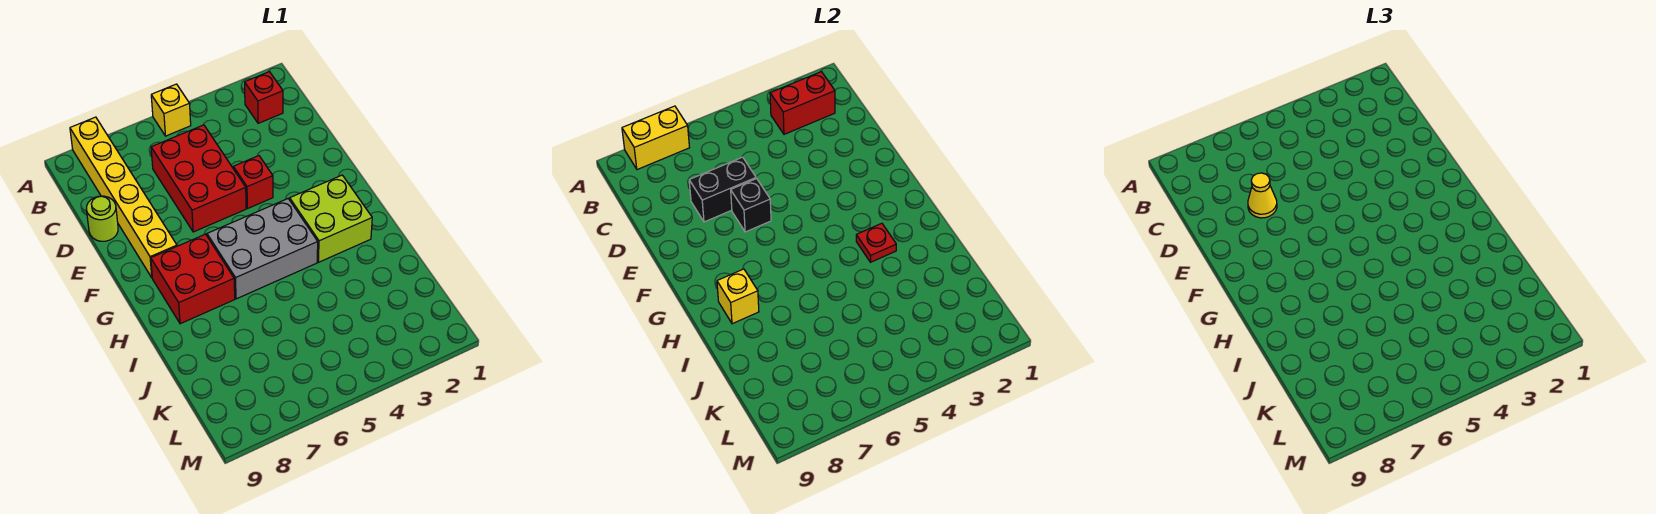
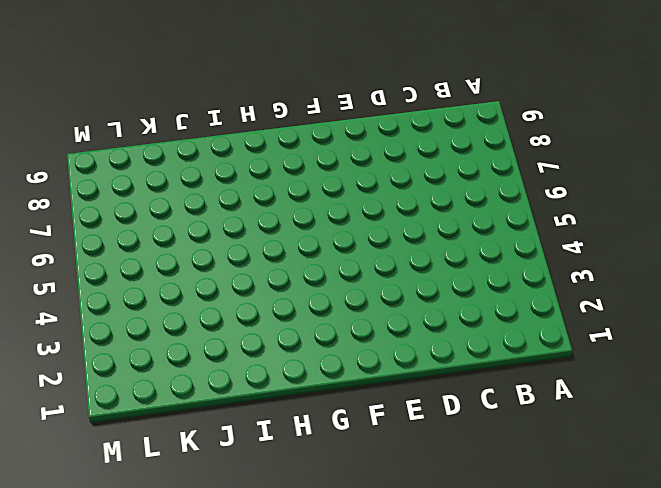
none -> yellow brick A5 level 1
none -> yellow brick A8:F8 level 1
none -> red brick B2 level 1

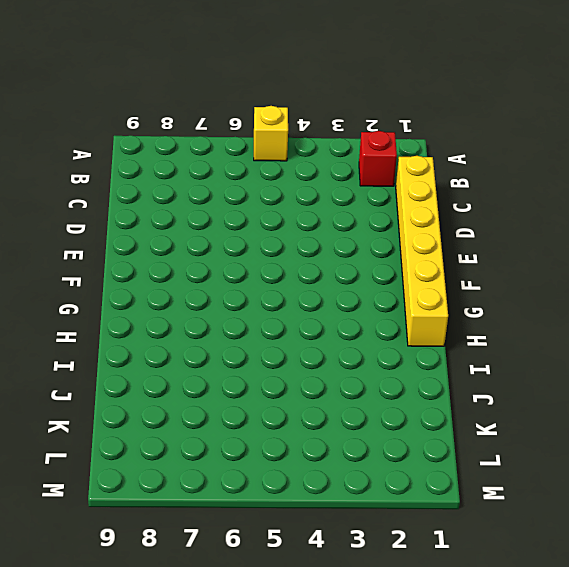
yellow brick C1:H1 level 1 -> yellow brick A8:F8 level 1
none -> red brick C5:E6 level 1
none -> lime round brick D9 level 1
none -> red brick E4 level 1

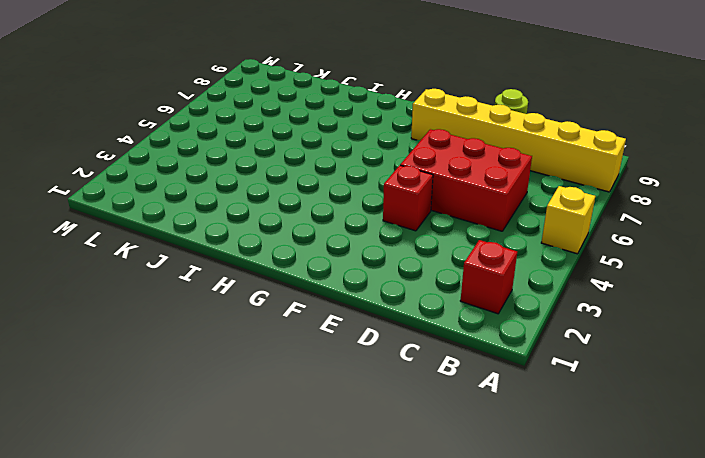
none -> lime brick G2:H3 level 1
none -> grey brick G4:H6 level 1
none -> red brick G7:H8 level 1

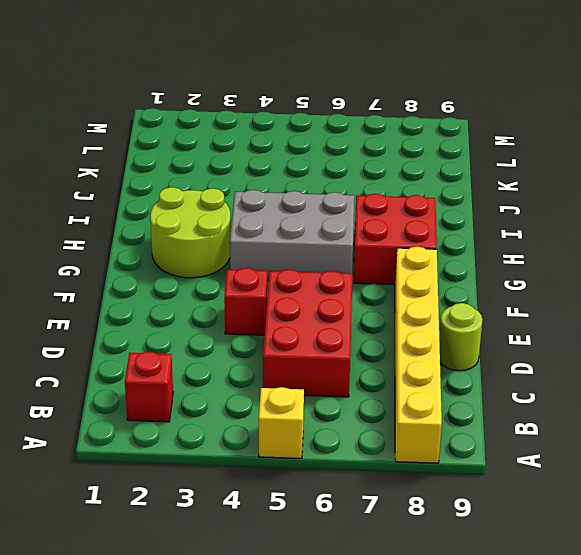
lime round brick G2:H3 level 1 -> lime brick G2:H3 level 1
none -> yellow brick A7:A8 level 2
none -> red brick B2:B3 level 2
none -> black brick D6:D7 level 2

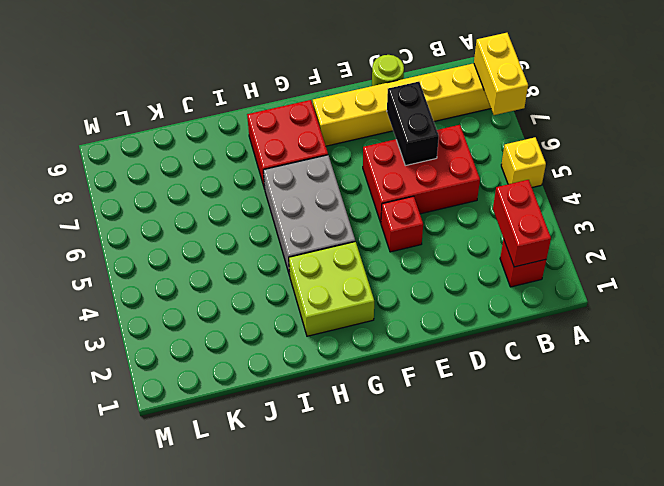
none -> black brick E6 level 2
none -> red plate H3 level 2
none -> yellow brick H8 level 2

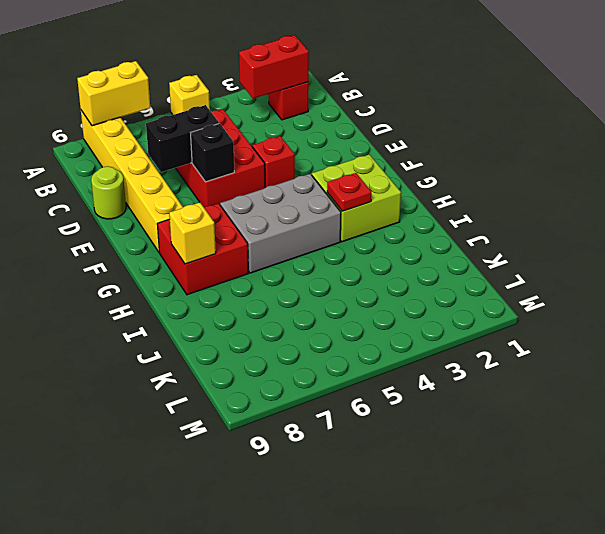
none -> yellow cone D7 level 3

